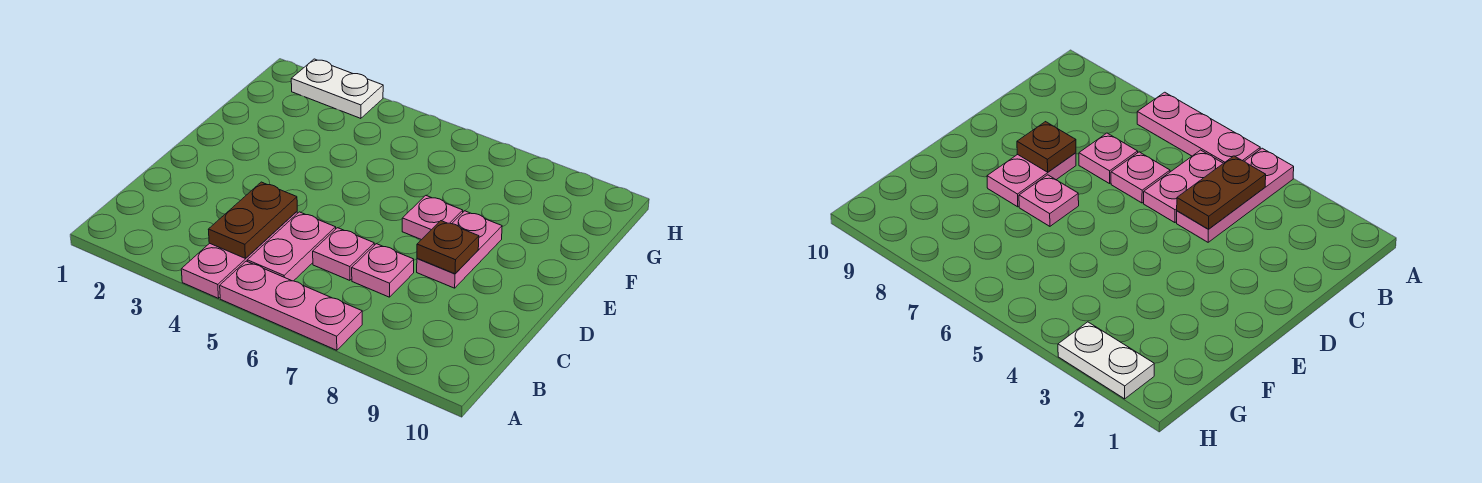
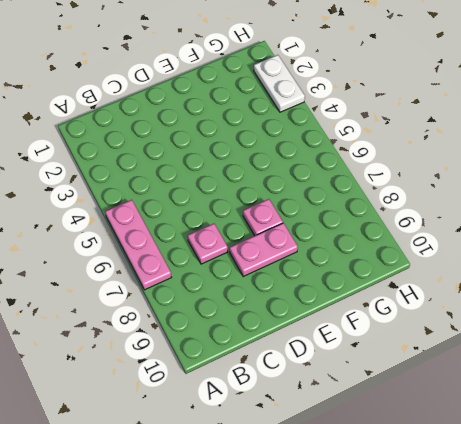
none -> pink plate A4:C4 level 1
none -> pink plate B5:C5 level 1

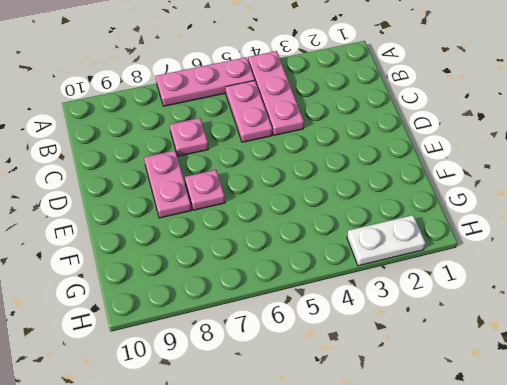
none -> pink plate C6 level 1
none -> brown plate B4:C4 level 2

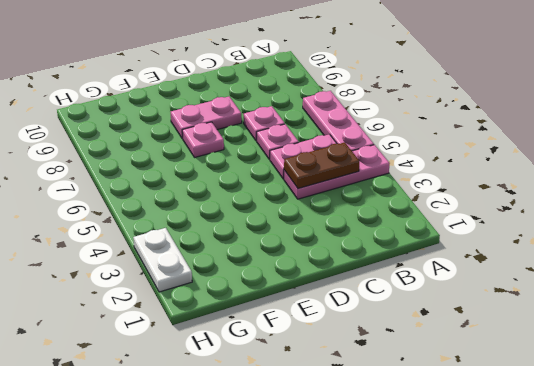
none -> brown plate D8 level 2

